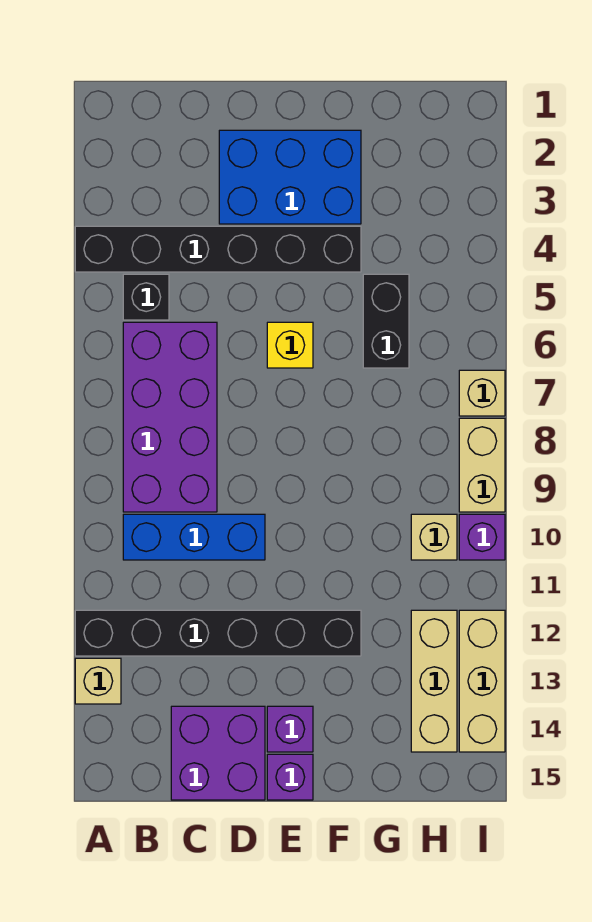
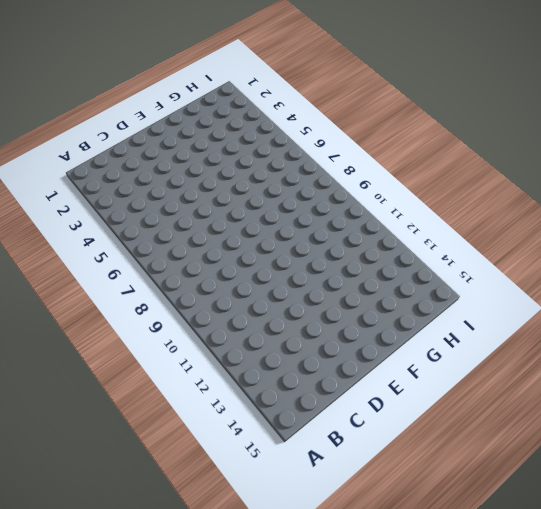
none -> black brick A4:F4 level 1
none -> black brick A12:F12 level 1
none -> tan brick A13 level 1

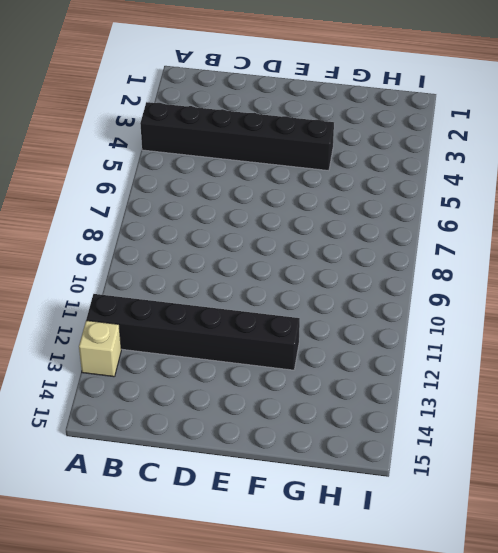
none -> black brick B5 level 1
none -> purple brick B6:C9 level 1
none -> blue brick B10:D10 level 1

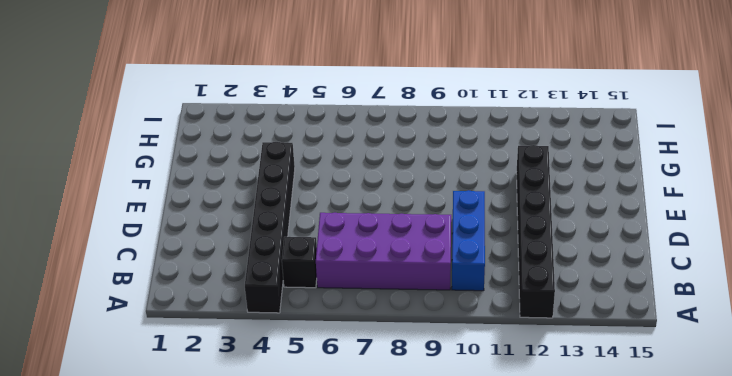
none -> tan brick A13 level 1
none -> purple brick C14:D15 level 1
none -> blue brick D2:F3 level 1

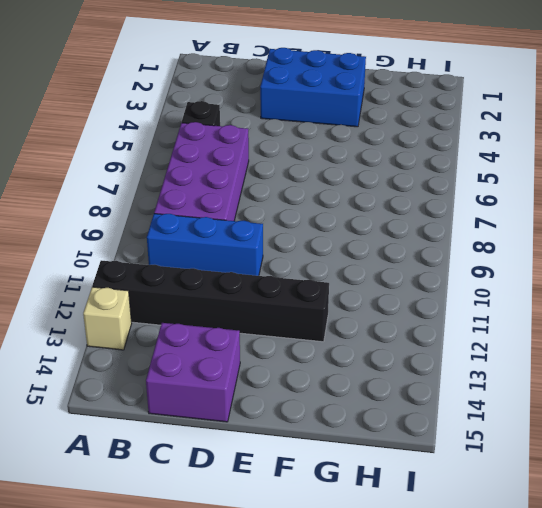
none -> black brick A4:F4 level 1
none -> yellow brick E6 level 1
none -> purple brick E14 level 1

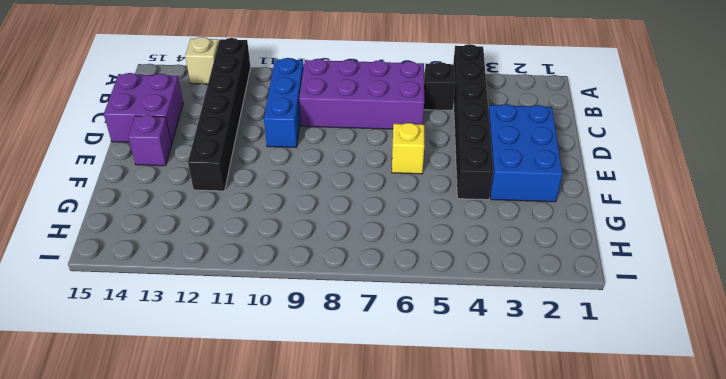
none -> purple brick E15 level 1
none -> black brick G5:G6 level 1
none -> tan brick H10 level 1

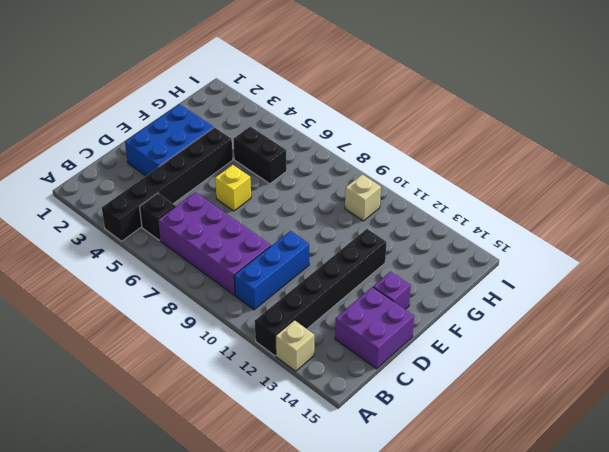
none -> purple brick E15 level 1
none -> tan brick H12:H14 level 1
none -> tan brick I7 level 1

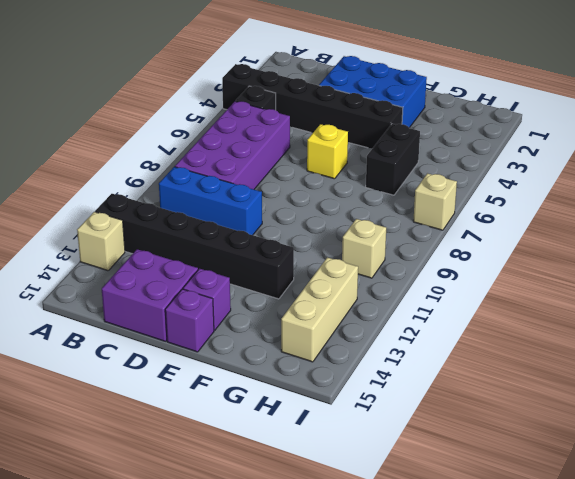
none -> tan brick I8:I9 level 1
none -> purple brick I10 level 1
none -> tan brick I12:I14 level 1

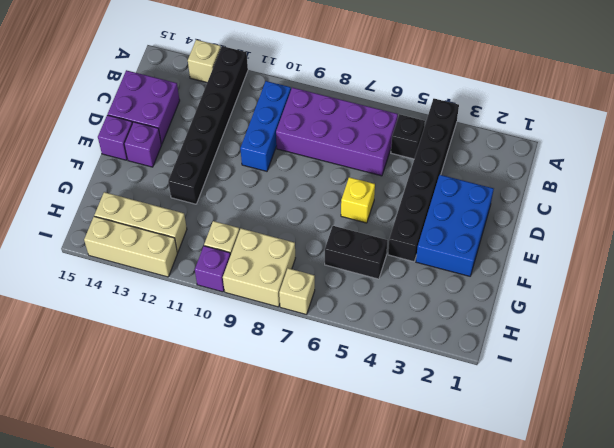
tan brick H8:I9 level 1 -> tan brick I8:I9 level 1

